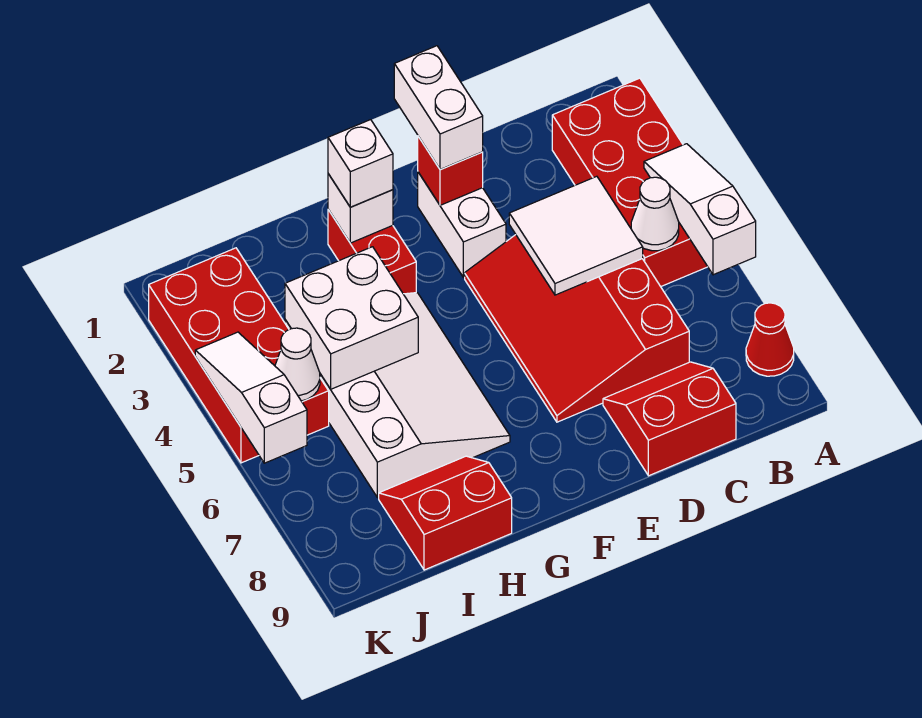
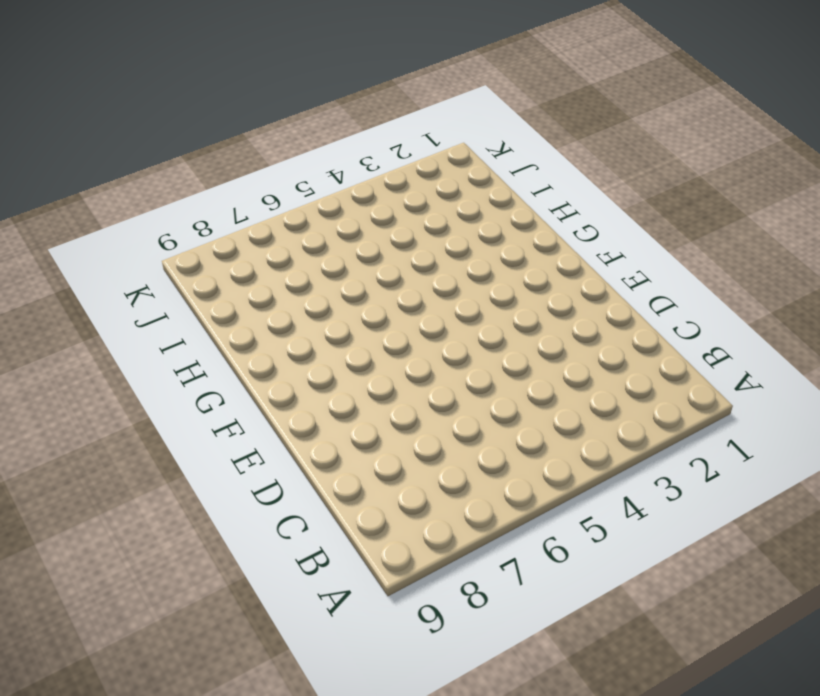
none -> red brick A2:B5 level 1
none -> red cone A8 level 1
none -> red slope C4:E7 level 1 top C

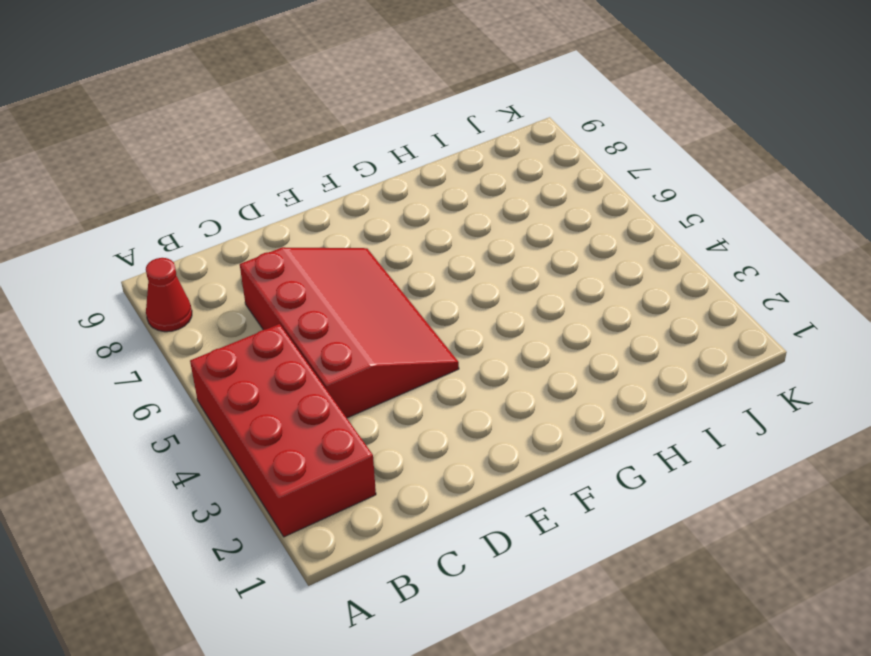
none -> red slope C8:D9 level 1 top 9
none -> white brick E2:E3 level 1
none -> red brick G2:G3 level 1

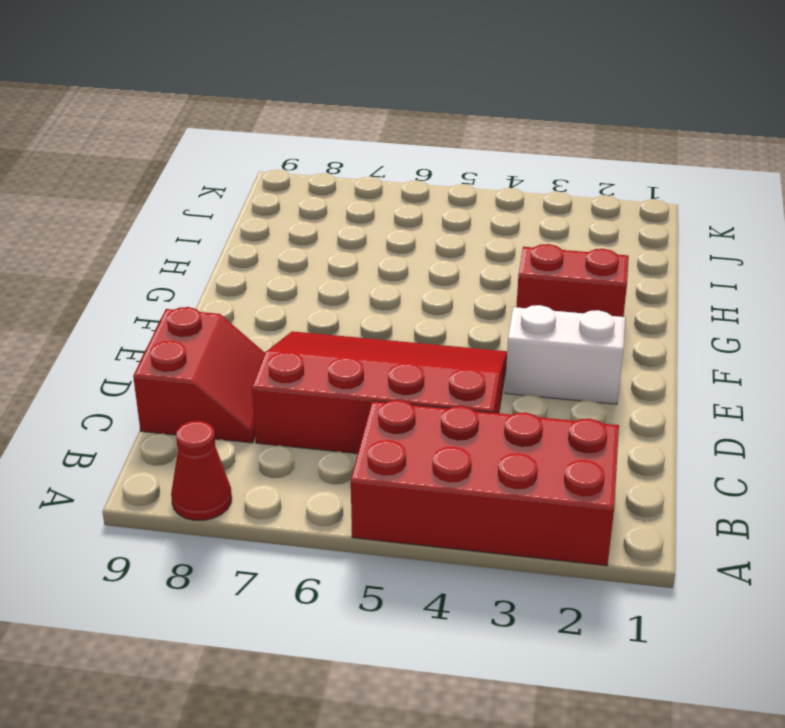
none -> white slope G4:I7 level 1 top I
none -> red slope H8:I9 level 1 top 9
none -> red brick J2:K5 level 1

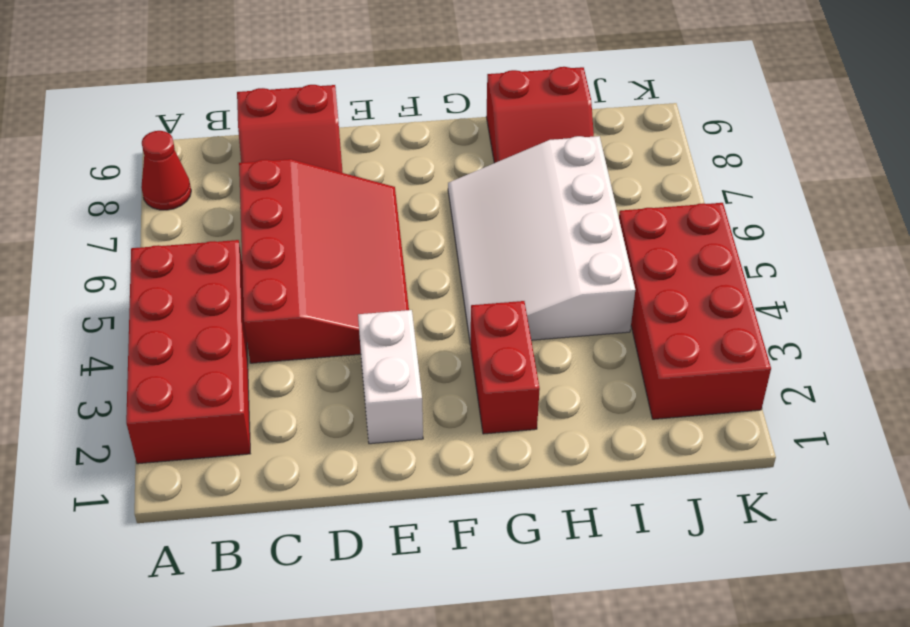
none -> white slope A4:A6 level 2 top 6
none -> white cone B5 level 2
none -> white tile C4:D5 level 2

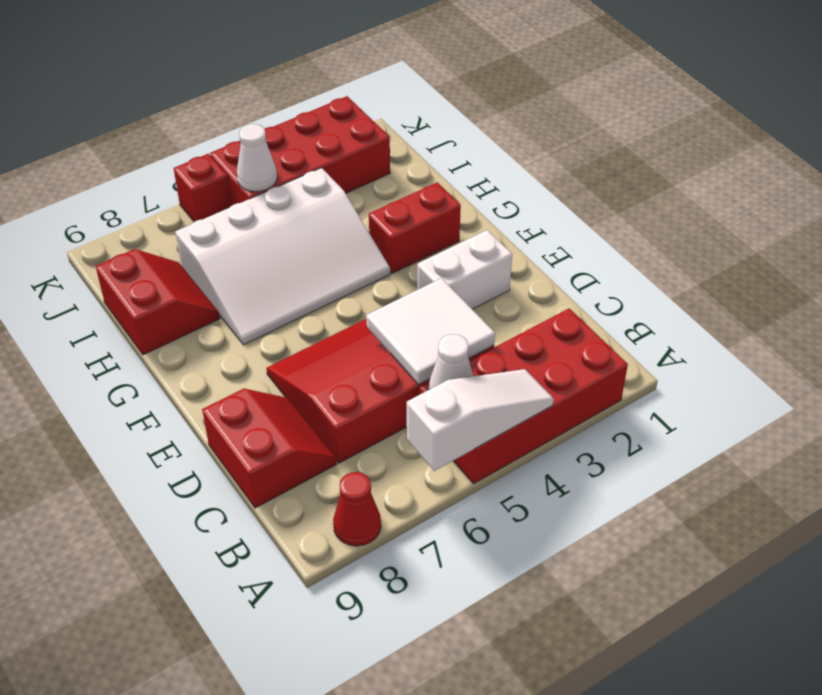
red brick K6 level 1 -> red brick E2 level 2
none -> white brick G2 level 2
none -> white brick H4:I5 level 2
none -> white slope K4:K6 level 2 top 6

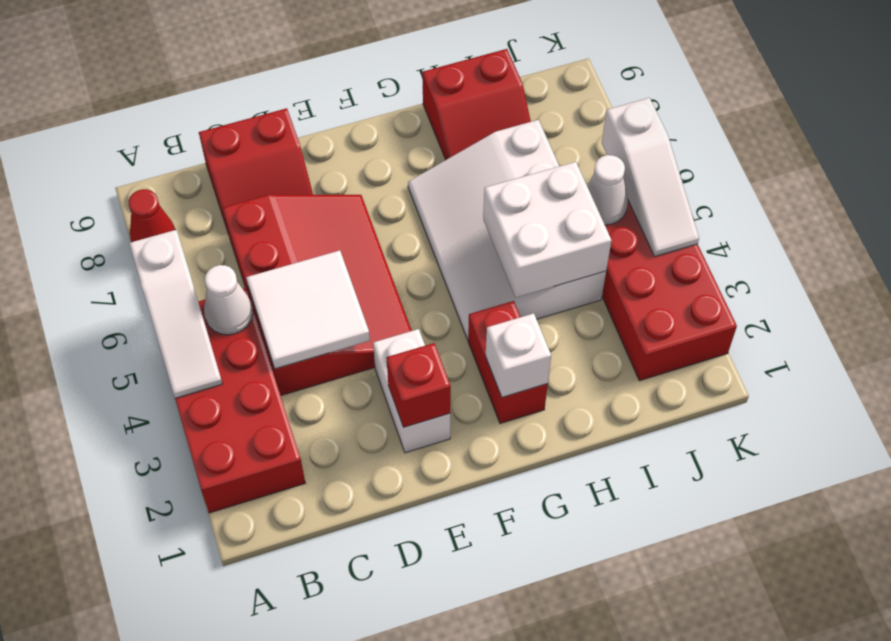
none -> white brick E1:E2 level 3
none -> white brick G2 level 3

